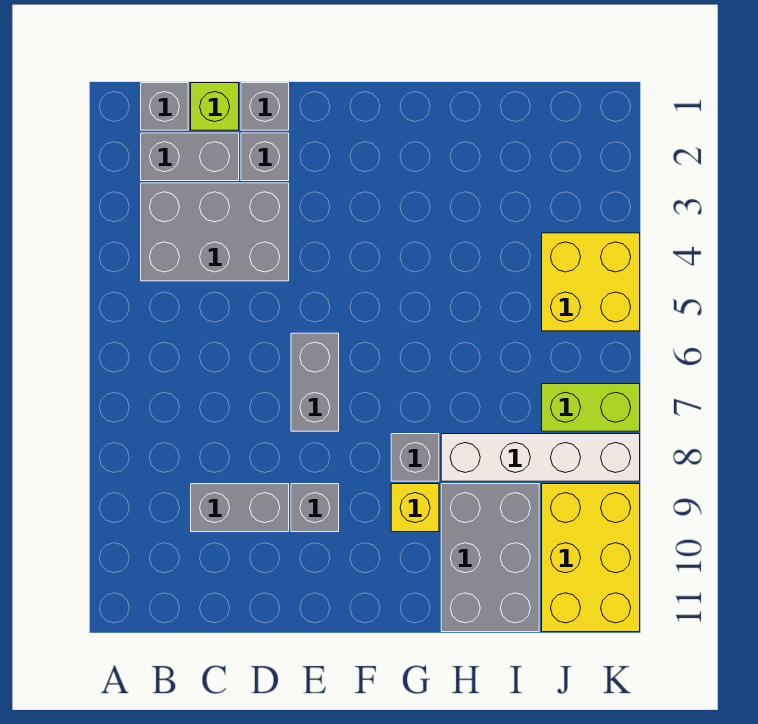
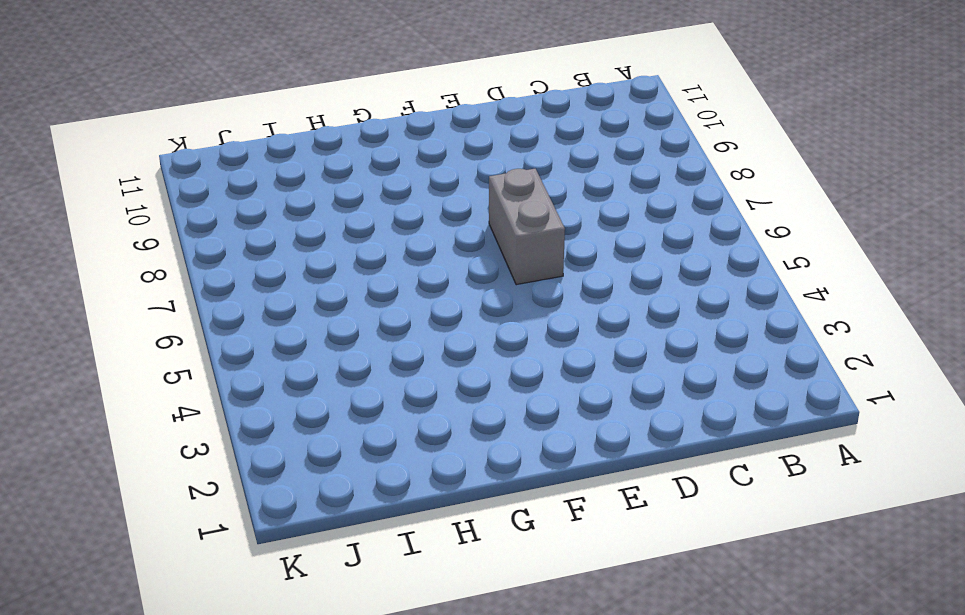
none -> grey brick B1 level 1
none -> grey brick B2:C2 level 1
none -> grey brick B3:D4 level 1

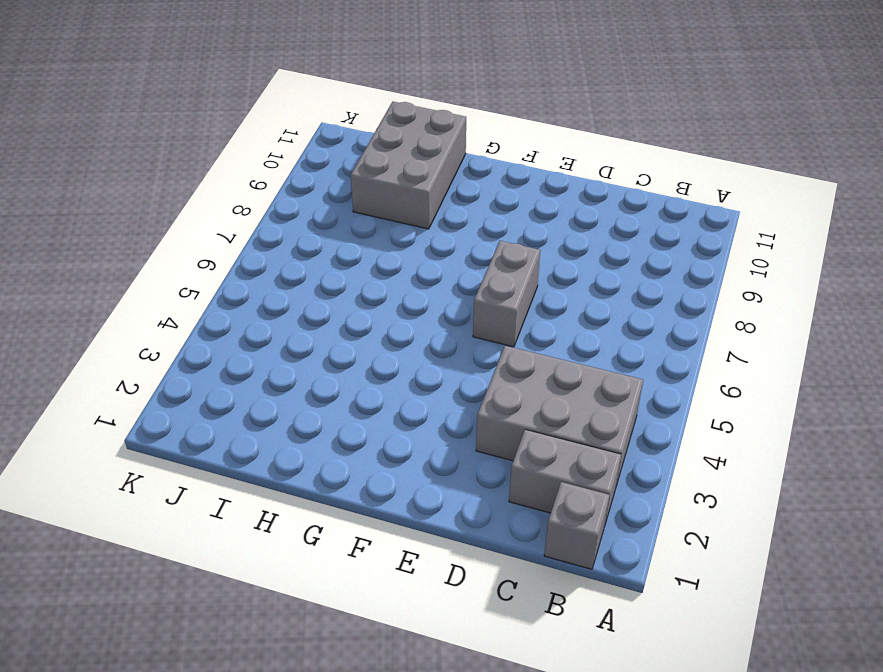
none -> lime brick C1 level 1
none -> grey brick C9:D9 level 1
none -> grey brick D1 level 1

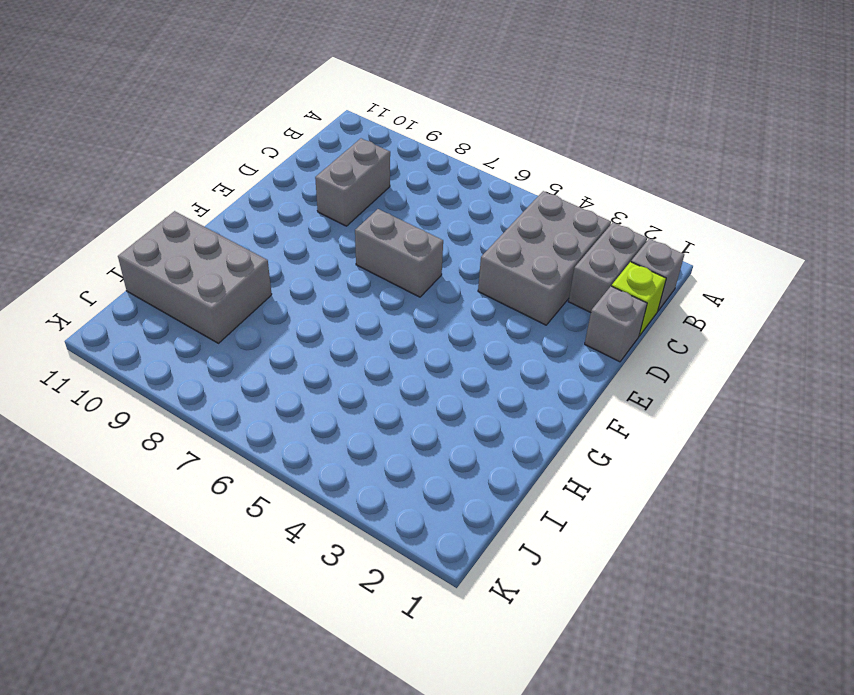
none -> grey brick D2 level 1
none -> grey brick E9 level 1
none -> grey brick G8 level 1

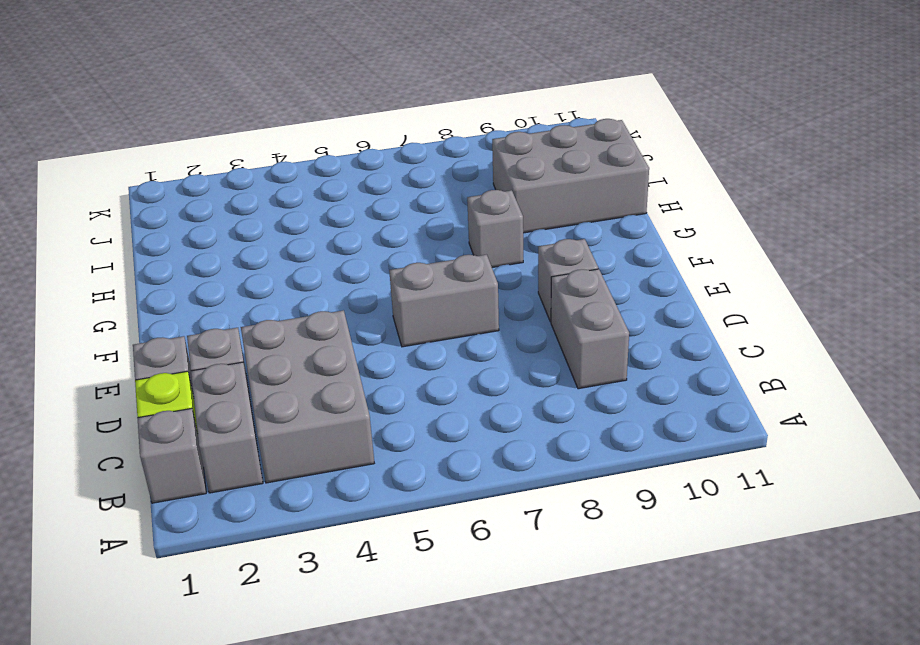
none -> yellow brick G9 level 1
none -> white brick H8:K8 level 1
none -> yellow brick J4:K5 level 1

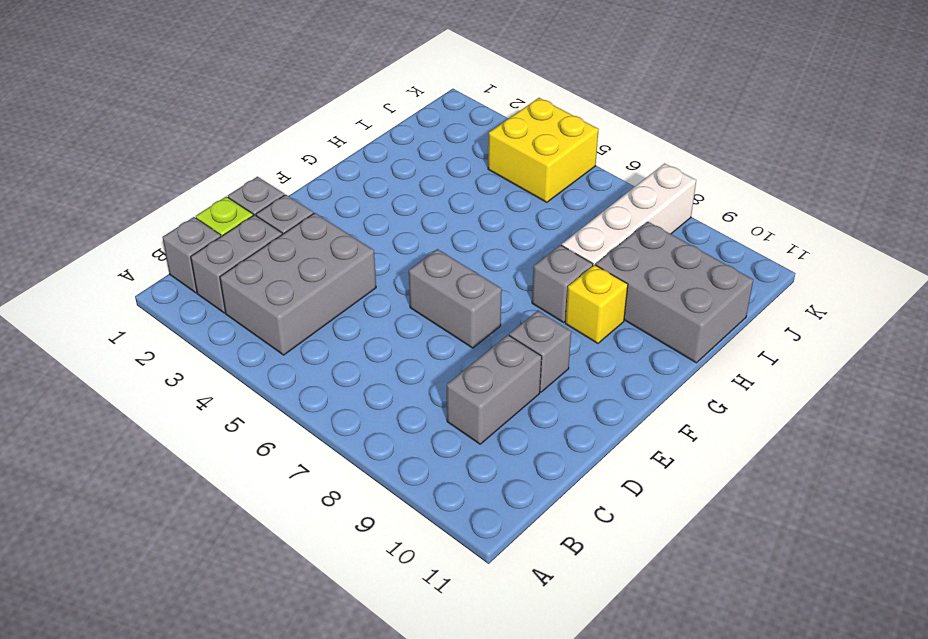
none -> lime brick J7:K7 level 1
none -> yellow brick J9:K11 level 1

